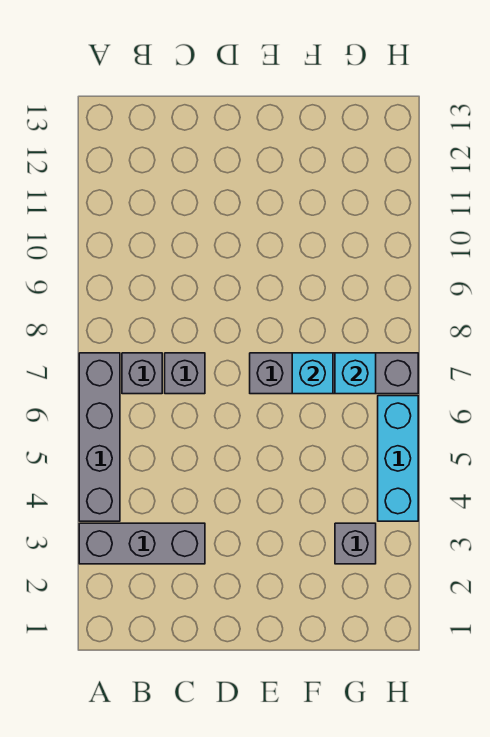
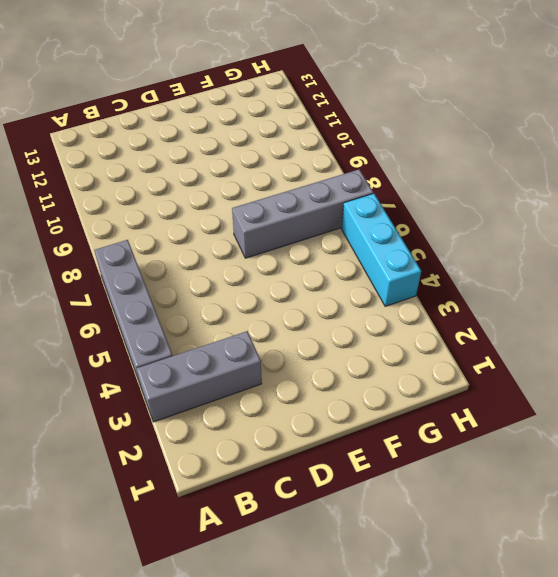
none -> grey brick B7 level 1
none -> grey brick C7 level 1

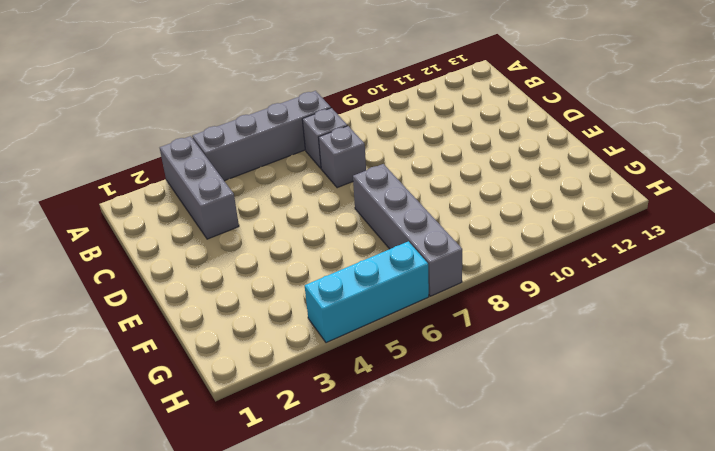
none -> grey brick G3 level 1
none -> cyan brick F7 level 2

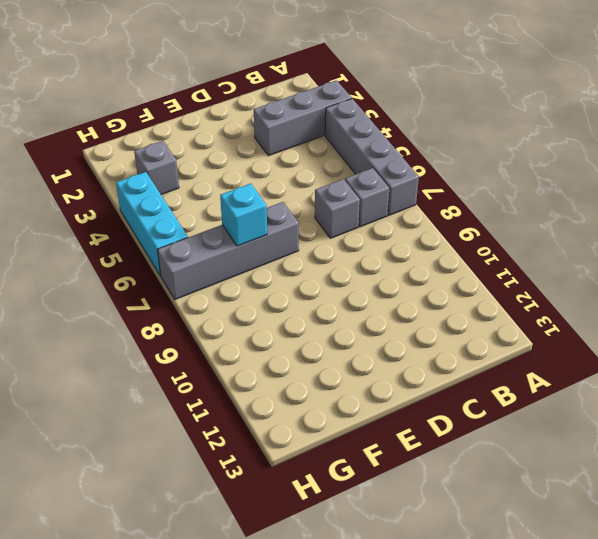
none -> cyan brick G7 level 2

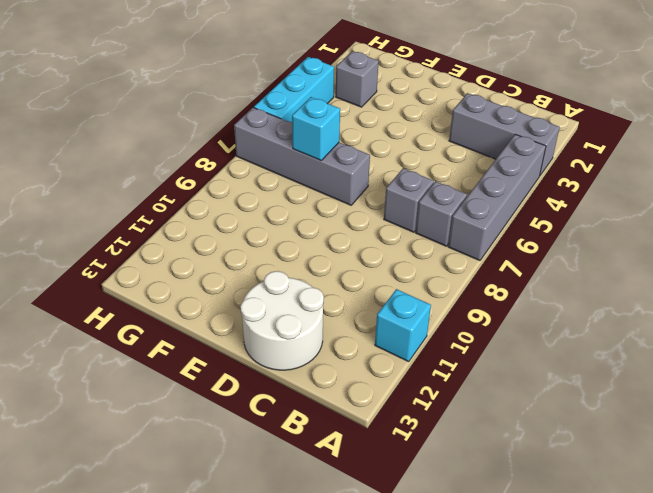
cyan brick A11 level 1 -> cyan brick G7 level 2
white round brick C12:D13 level 1 -> none

